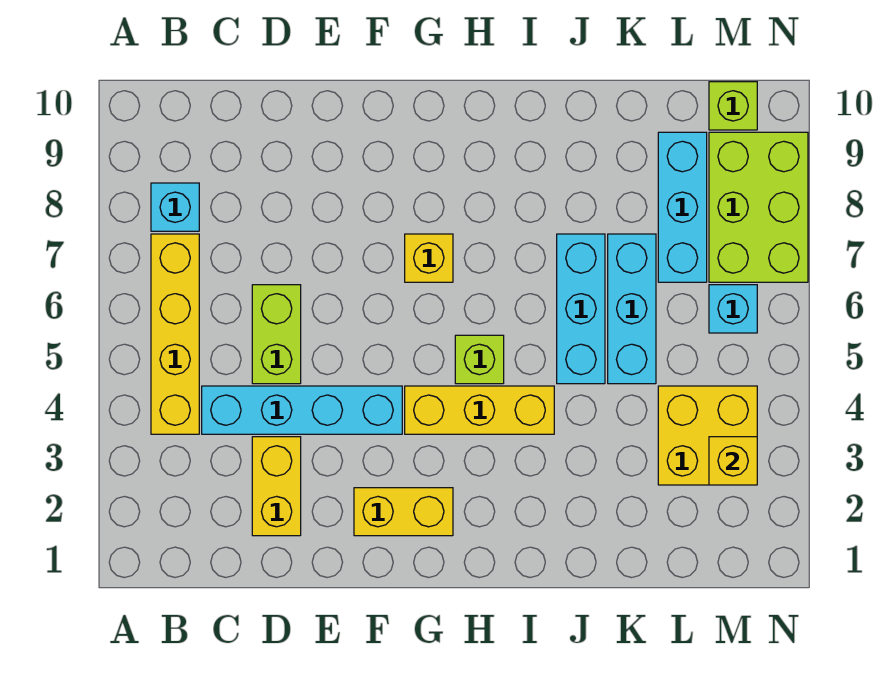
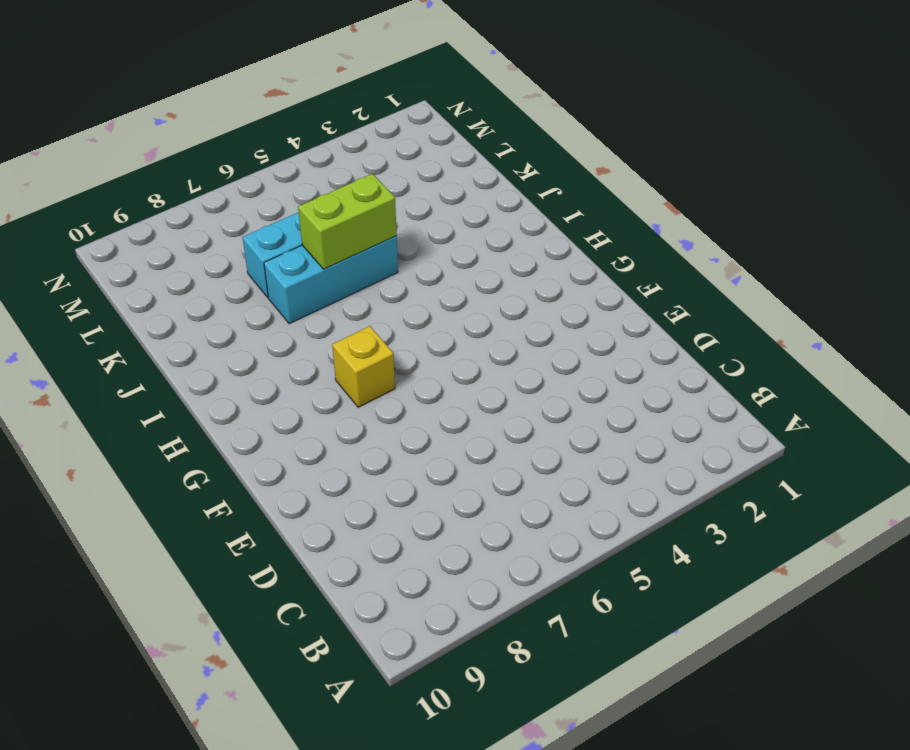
lime brick J5:J6 level 2 -> lime brick D5:D6 level 1
none -> yellow brick B4:B7 level 1
none -> cyan brick B8 level 1
none -> cyan brick C4:F4 level 1

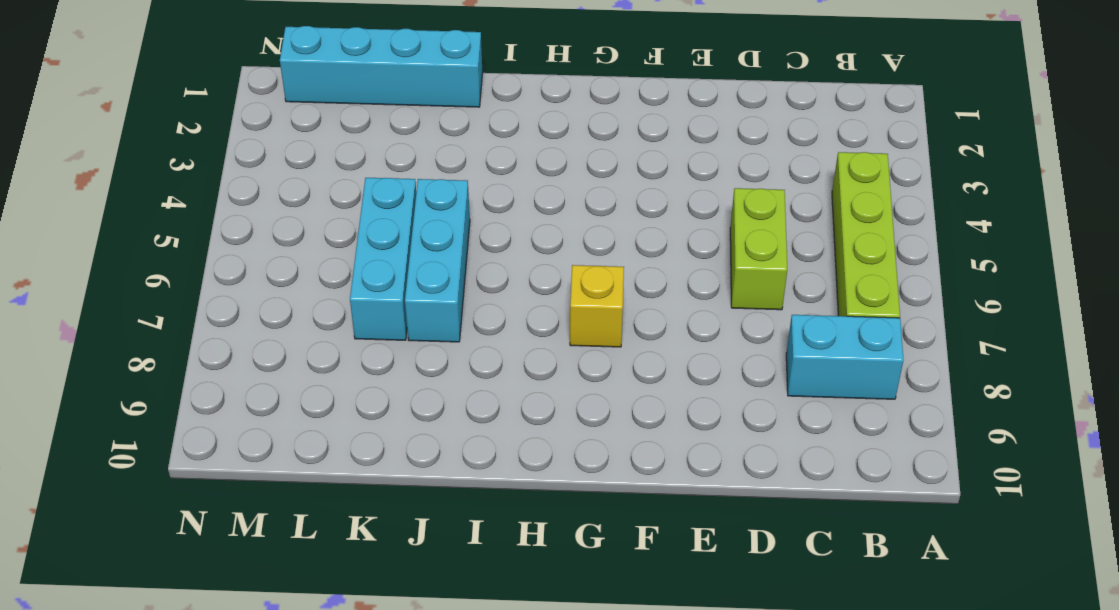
lime brick B4:B7 level 1 -> yellow brick B4:B7 level 1
cyan brick B8:C8 level 1 -> cyan brick B8 level 1
cyan brick J1:M1 level 1 -> cyan brick C4:F4 level 1
none -> yellow brick D2:D3 level 1
none -> yellow brick F2:G2 level 1
none -> yellow brick G4:I4 level 1

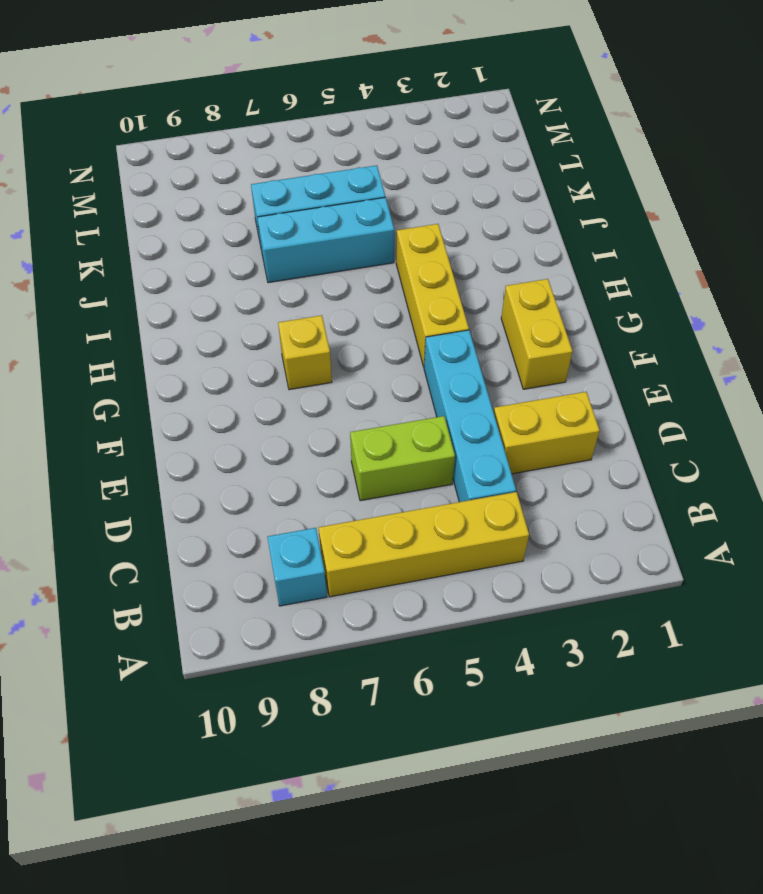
none -> lime brick H5 level 1
none -> yellow brick L3:M4 level 1
none -> cyan brick L7:L9 level 1

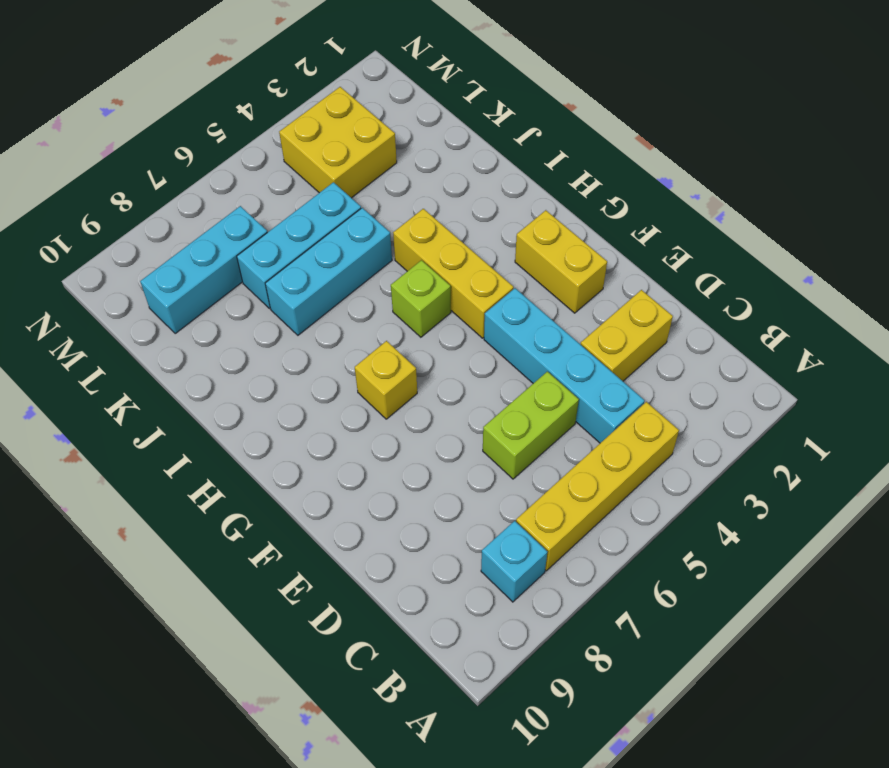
none -> cyan brick M6 level 1
none -> lime brick M7:N9 level 1
none -> lime brick M10 level 1

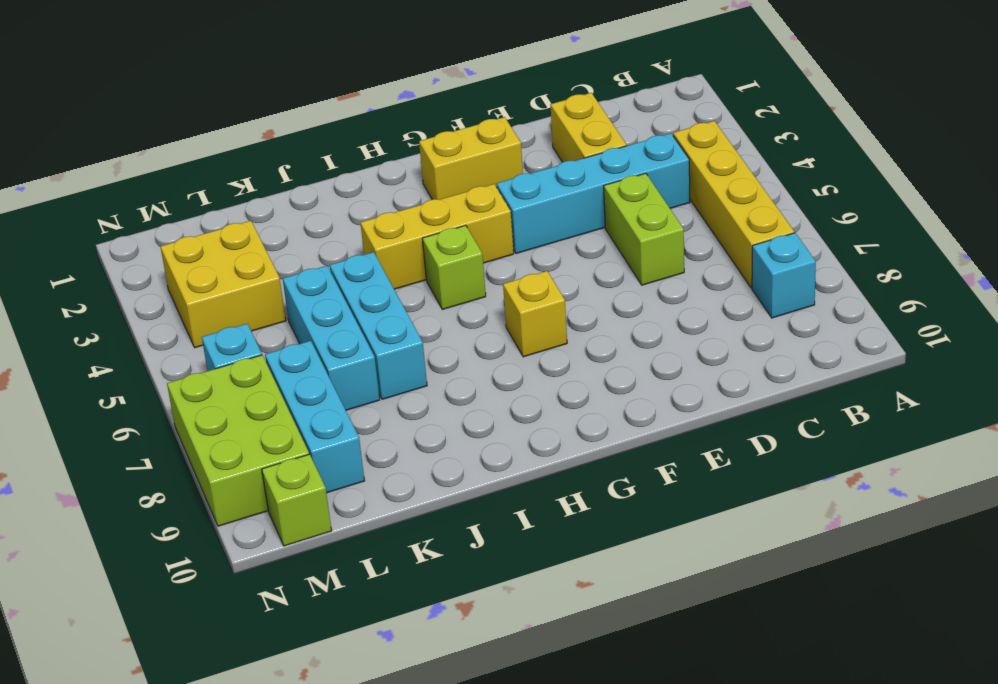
none -> yellow brick M3 level 2

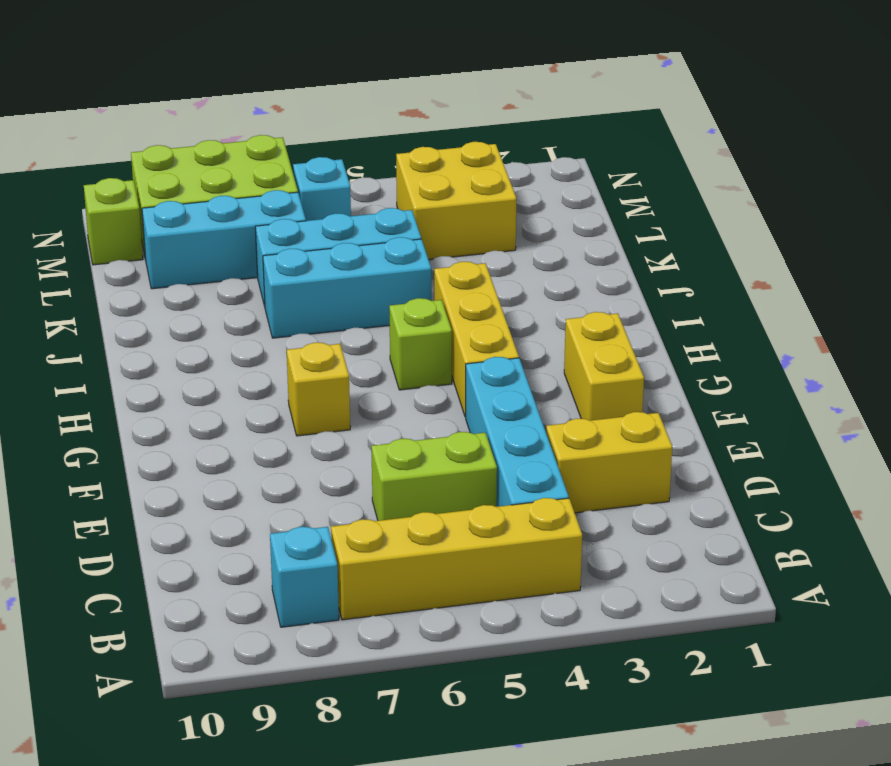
none -> yellow brick M3 level 2

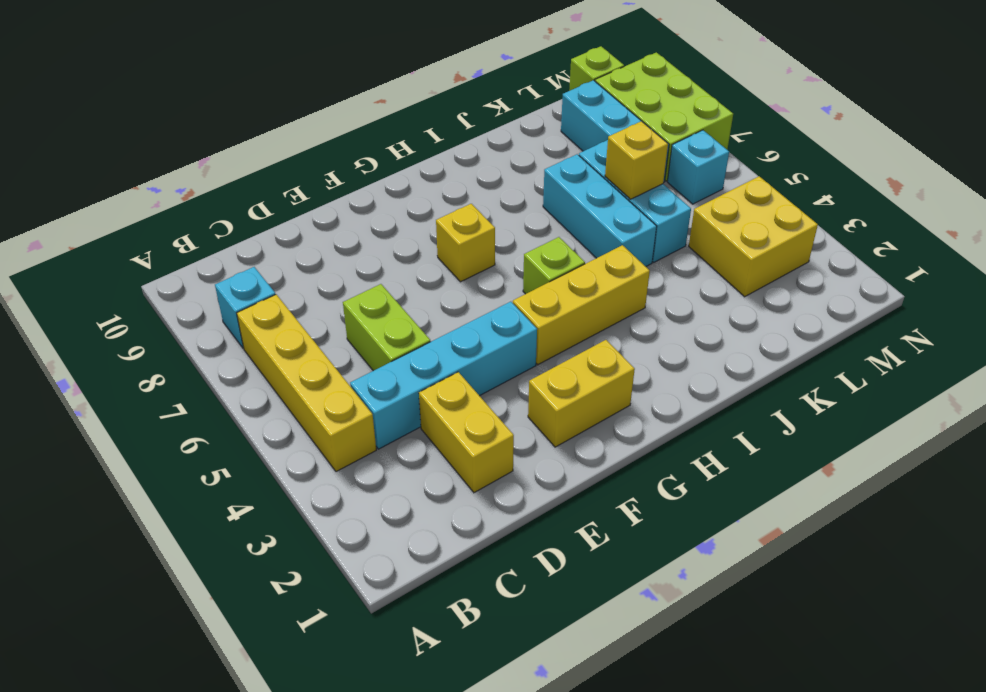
yellow brick K6 level 2 -> yellow brick M3 level 2

